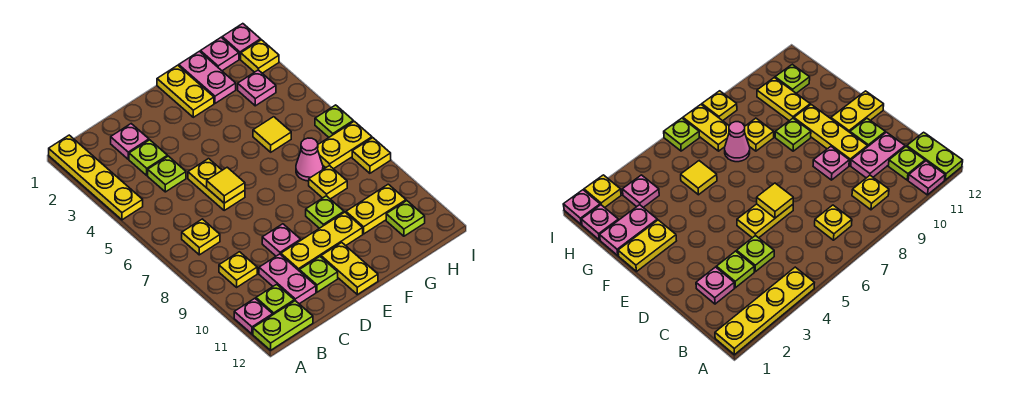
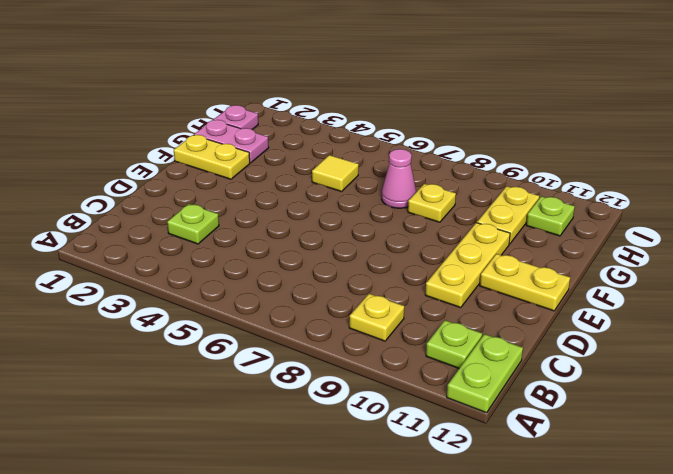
none -> yellow plate A1:A4 level 1
none -> pink plate A11 level 1
none -> yellow plate B7 level 1
none -> pink plate C2 level 1

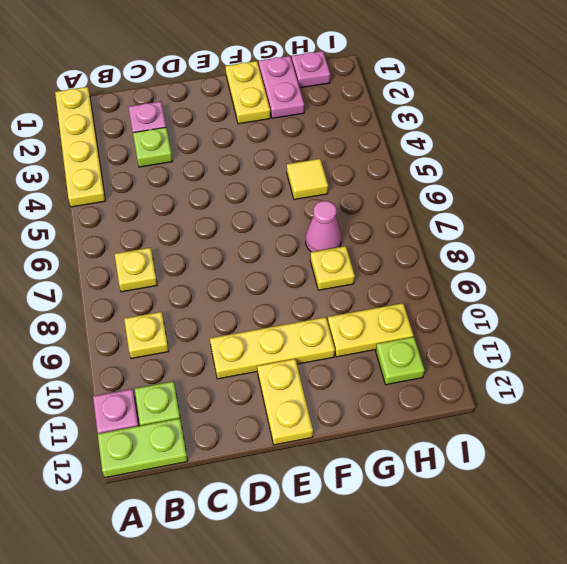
none -> lime plate C4 level 1
none -> pink plate C10:C11 level 1
none -> yellow plate D5:D6 level 1
none -> pink plate D9 level 1

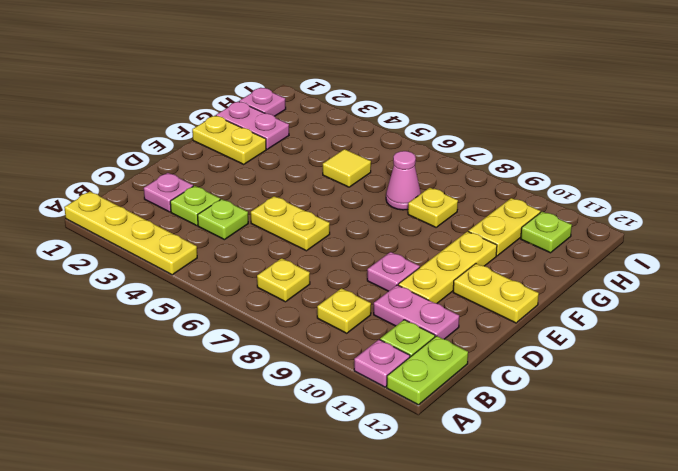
none -> lime plate D11 level 1
none -> lime plate F9 level 1
none -> pink plate H3 level 1
none -> yellow plate H7:I7 level 1

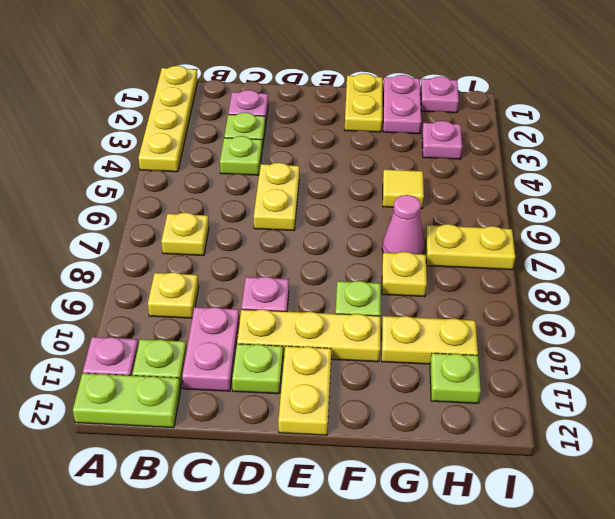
none -> pink plate I1 level 1
none -> yellow plate I2 level 1
none -> lime plate I6 level 1
none -> yellow plate I8 level 1

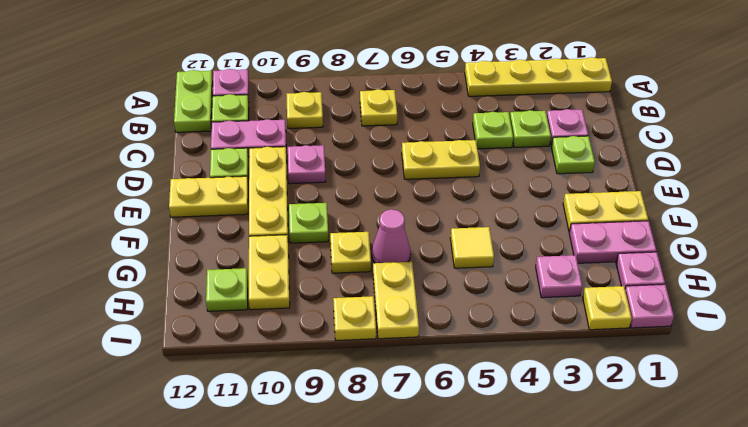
lime plate D2 level 1 -> lime plate I6 level 1
none -> yellow tile D6 level 2

